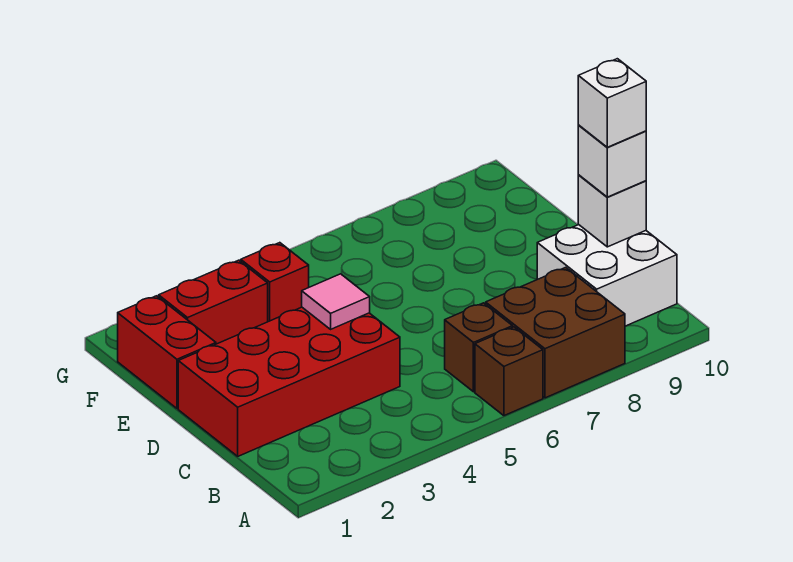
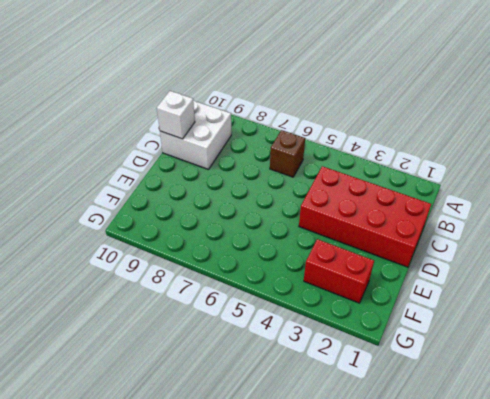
none -> brown brick A6 level 1
none -> brown brick A7:B8 level 1
none -> red brick E1:F1 level 1

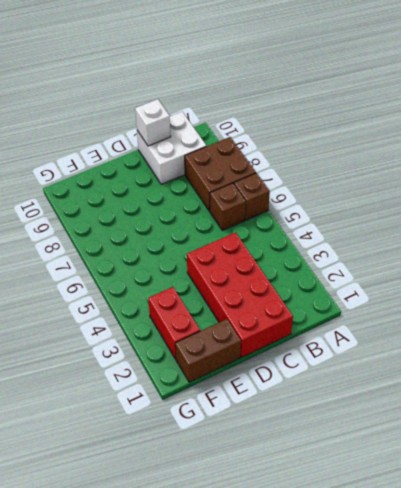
brown brick E1:F1 level 1 -> red brick E1:F1 level 1
none -> red brick F4 level 1
none -> pink tile D4 level 2
none -> white brick C10 level 3

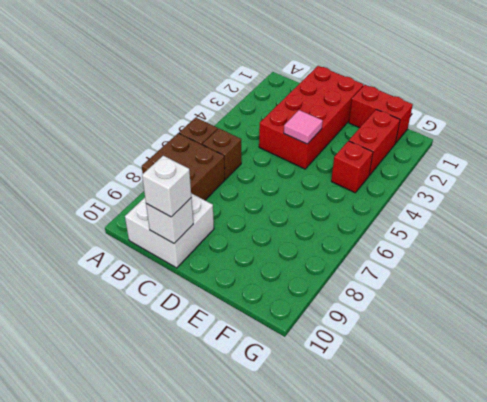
none -> white brick C10 level 4

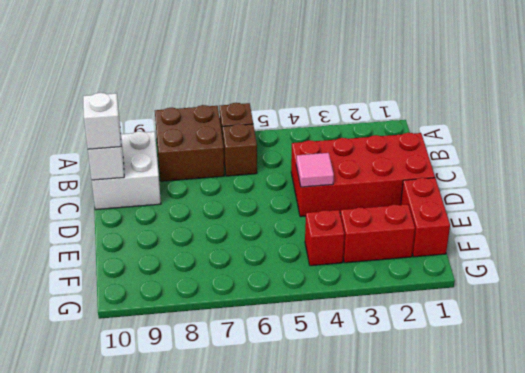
none -> white brick C10 level 4

